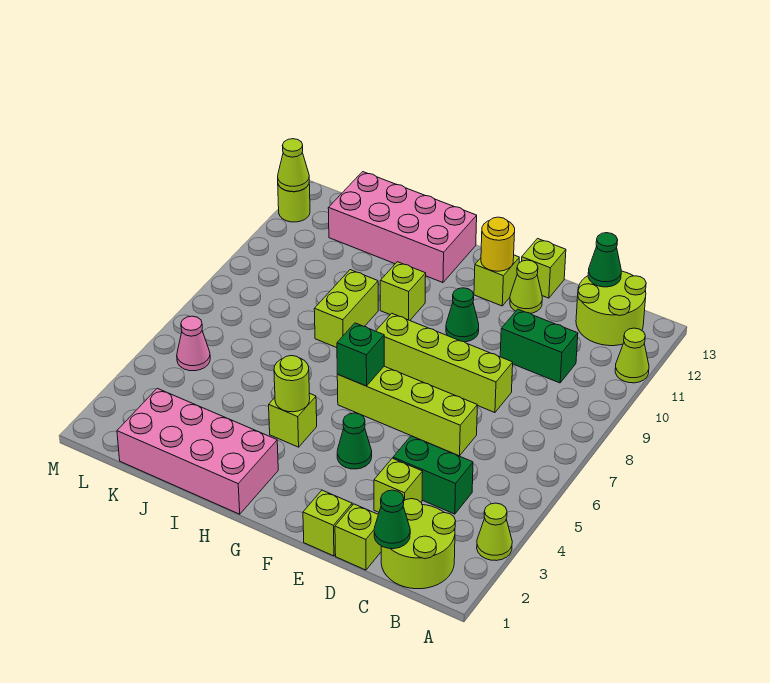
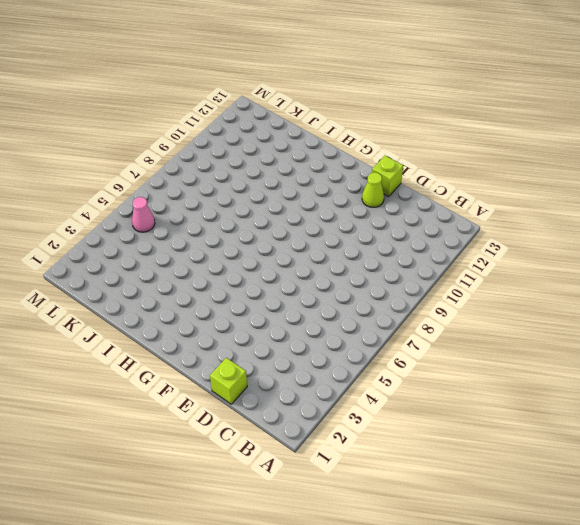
none -> lime cone A3 level 1
none -> lime cone A11 level 1
none -> lime round brick B1:C2 level 1

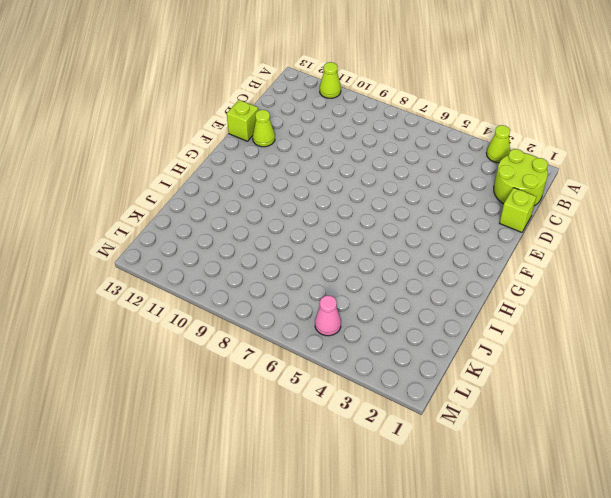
none -> lime round brick B12:C13 level 1
none -> green brick C4:D4 level 1
none -> green brick C10:D10 level 1

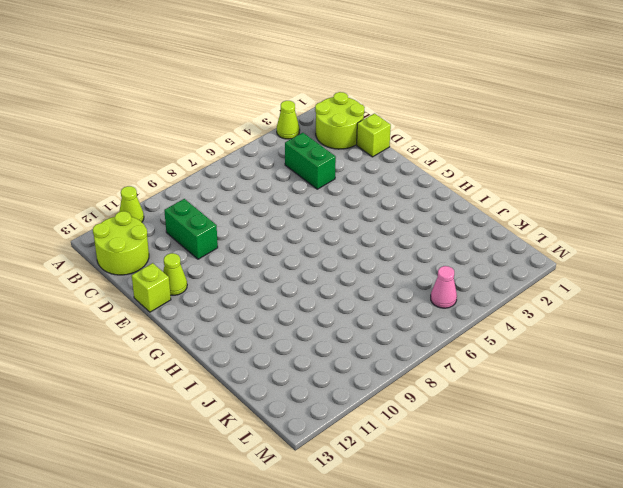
none -> lime brick D3 level 1
none -> lime brick D6:G6 level 1
none -> lime brick D8:G8 level 1

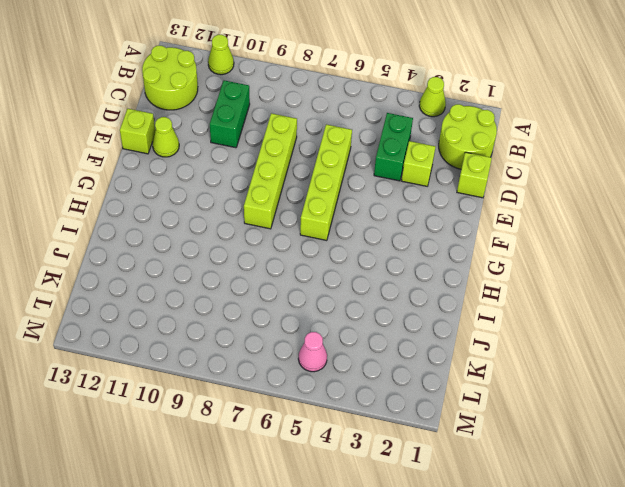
none -> lime brick E1 level 1
none -> green cone F4 level 1
none -> green cone F10 level 1

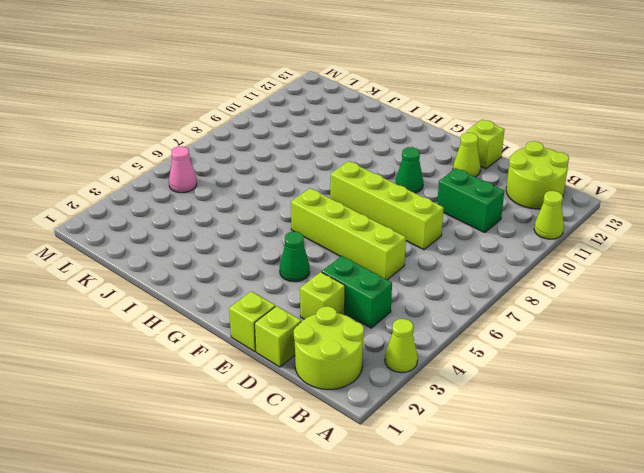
none -> lime brick F12 level 1
none -> pink brick H1:K2 level 1
none -> lime brick H4 level 1

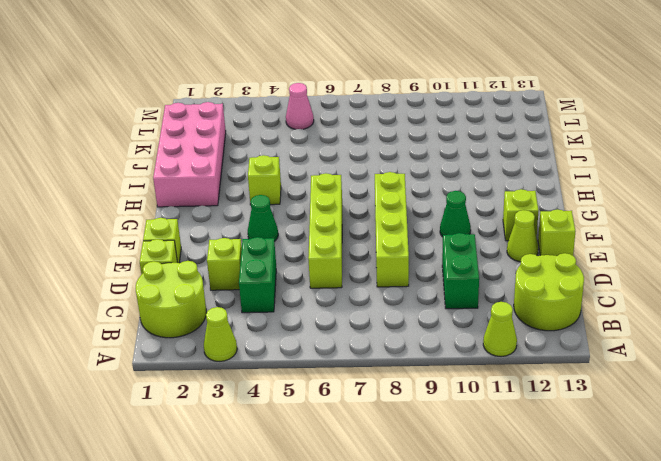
none -> lime brick H10 level 1
none -> pink brick H12:K13 level 1
none -> lime brick I8:I9 level 1

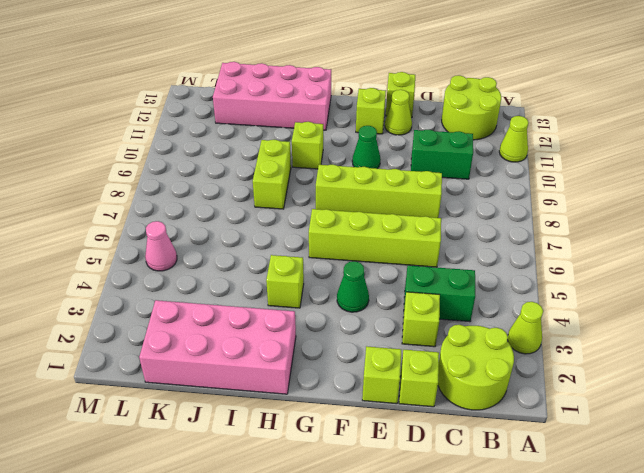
none -> lime round brick M12 level 1
none -> green cone C1 level 2
none -> green cone C13 level 2

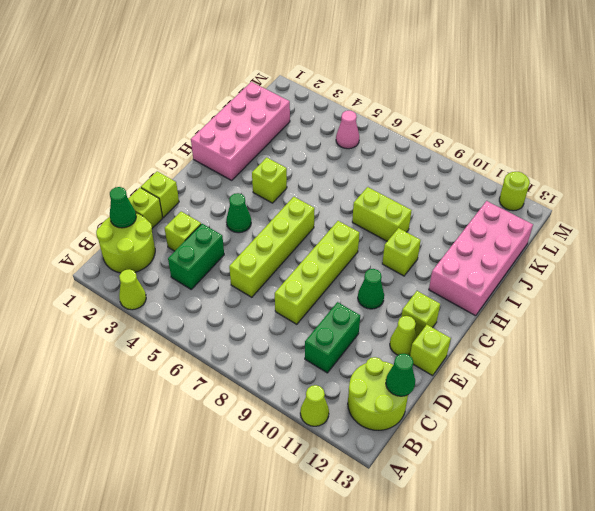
none -> yellow round brick F12 level 2
none -> green brick G6 level 2
none -> lime round brick H4 level 2

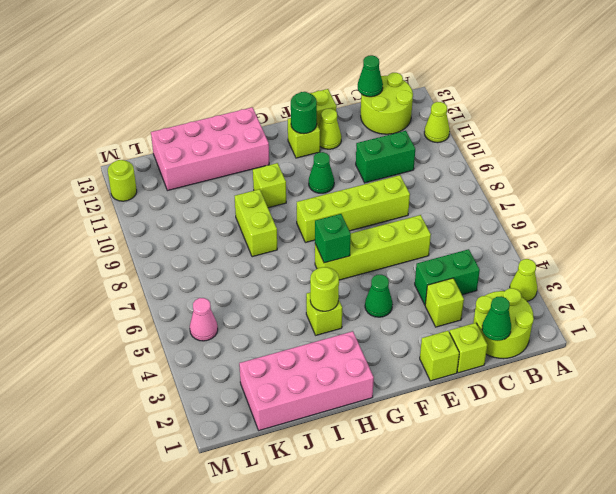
green round brick F12 level 2 -> yellow round brick F12 level 2
none -> lime cone M12 level 2

